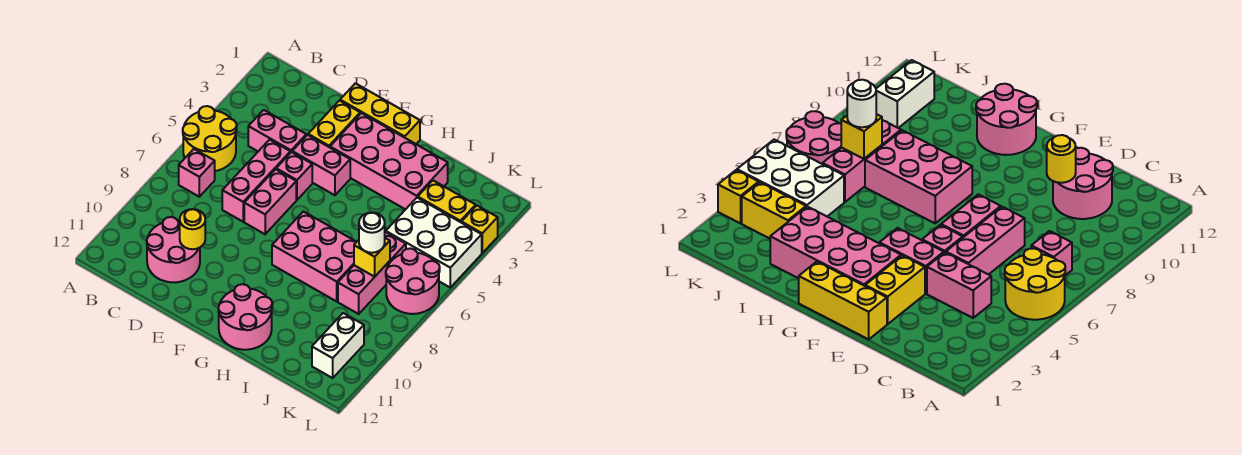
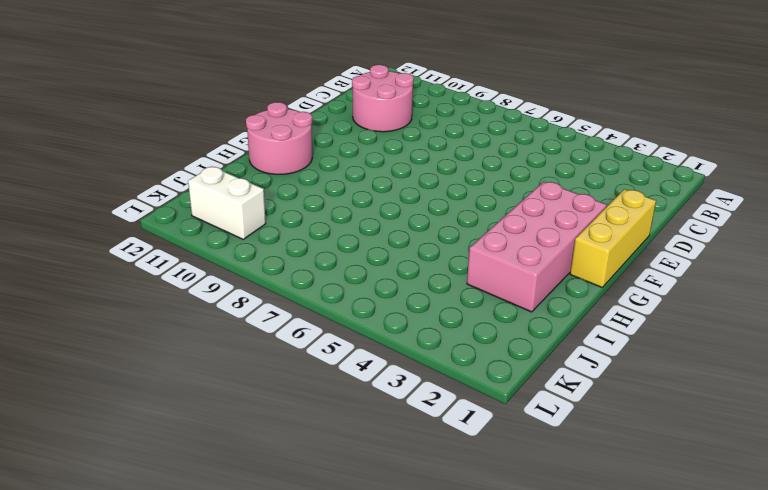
none -> yellow round brick A5:B6 level 1
none -> pink brick B7 level 1
none -> pink brick C4:D4 level 1

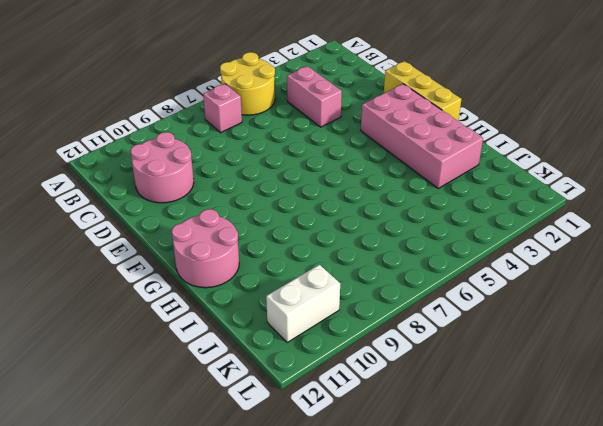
none -> pink brick D5:D7 level 1
none -> yellow brick E2:E3 level 1
none -> pink brick E4:F4 level 1

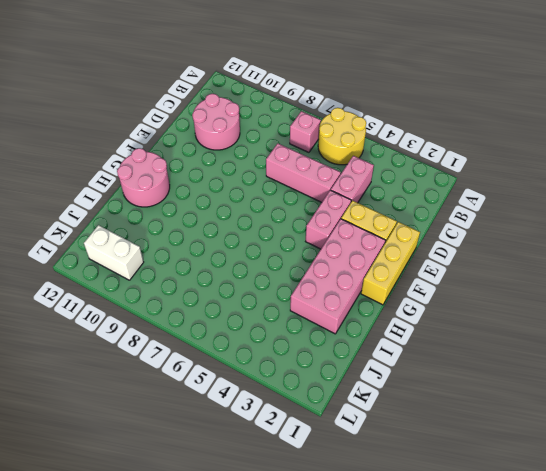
none -> pink brick E5 level 1
none -> pink brick E6:E7 level 1
none -> pink brick G7:I8 level 1

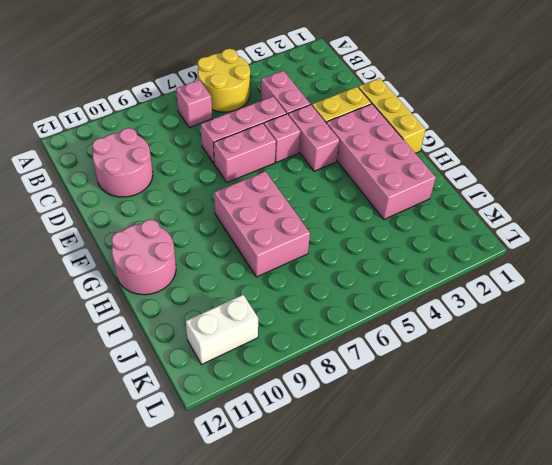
none -> yellow brick J3:K3 level 1
none -> white brick J4:L5 level 1
none -> pink brick J6:J8 level 1

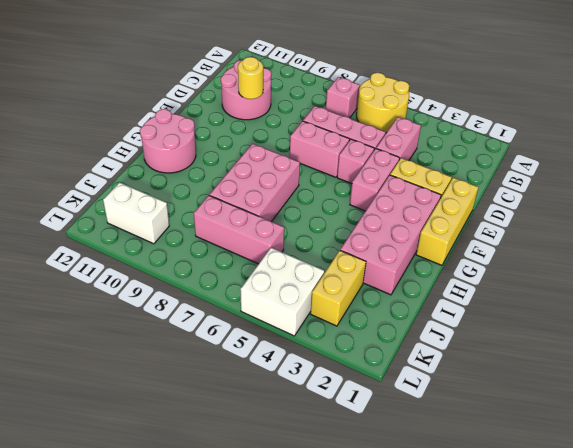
white brick K4:L5 level 1 -> white brick J4:L5 level 1
none -> pink round brick K6:L7 level 1
none -> yellow brick L3 level 1
none -> yellow brick J7 level 2

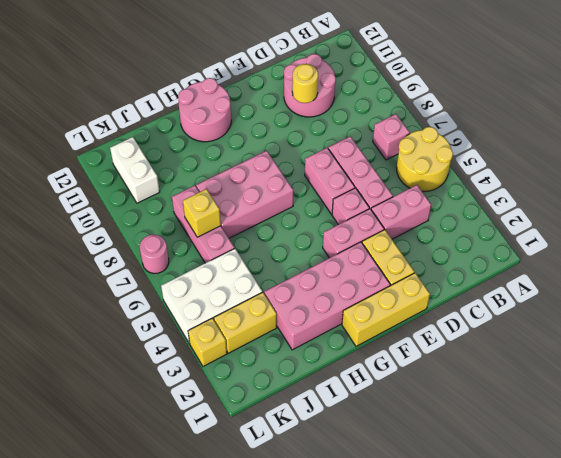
pink round brick L7 level 1 -> pink round brick K6:L7 level 1
none -> white round brick J7 level 3

